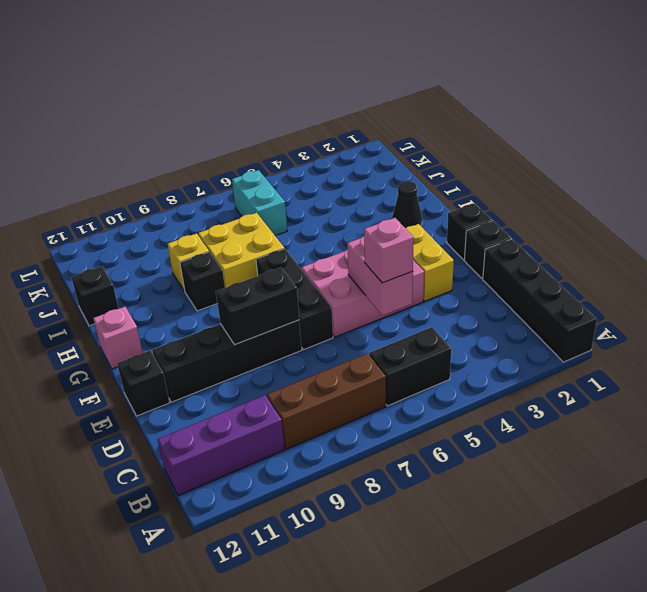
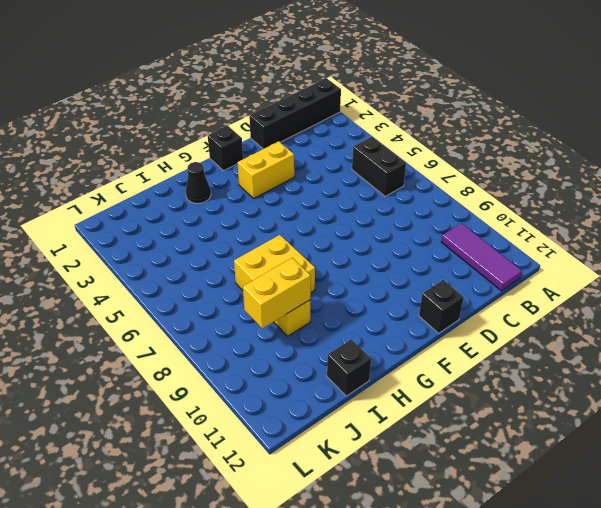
purple tile B10:B12 level 1 -> purple brick B10:B12 level 1
yellow brick I9:J9 level 2 -> none
none -> brown brick B7:B9 level 1
none -> black brick E1 level 1
none -> pink brick E4:F6 level 1

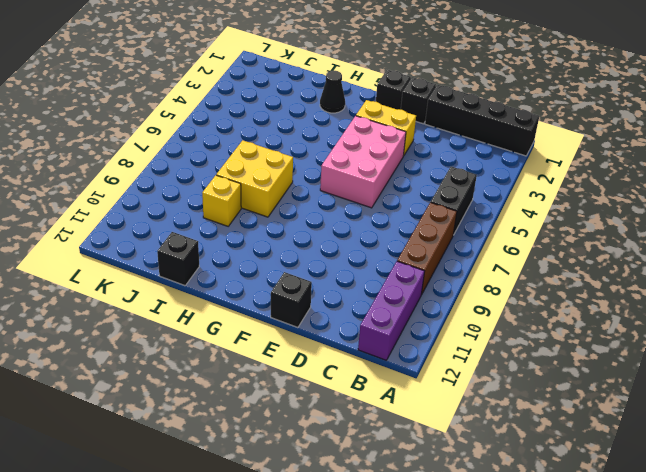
none -> black brick E7:G7 level 1
none -> black brick E8:E11 level 1
none -> pink brick G12 level 1

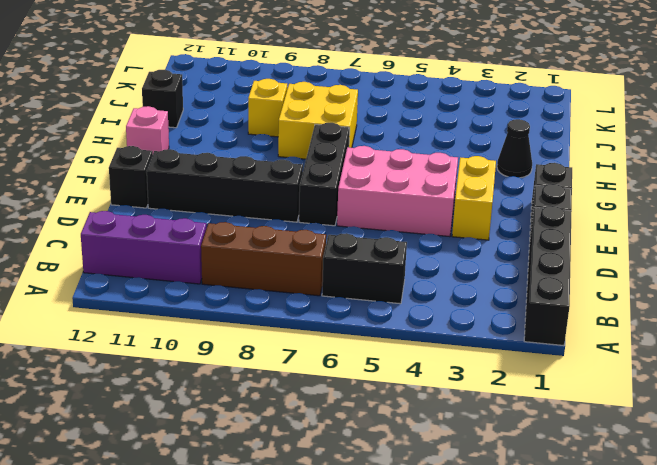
none -> black brick H9 level 1
none -> cyan brick J6:K6 level 1
none -> pink brick D5:E5 level 2

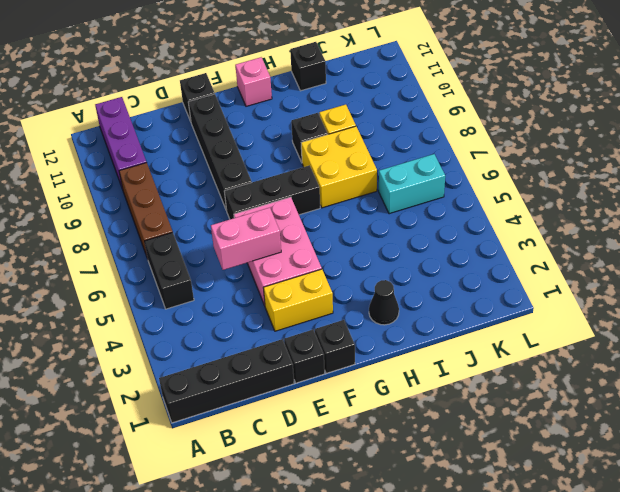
none -> black brick E8:E9 level 2
none -> pink brick D5 level 3

